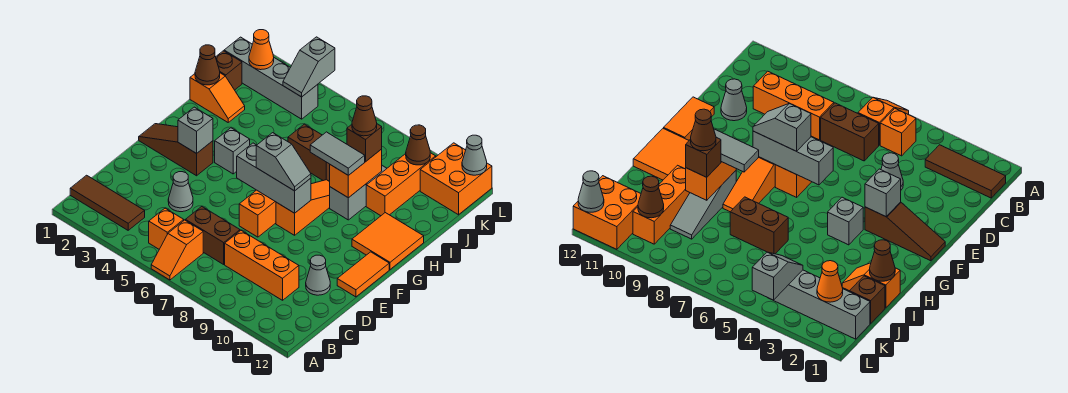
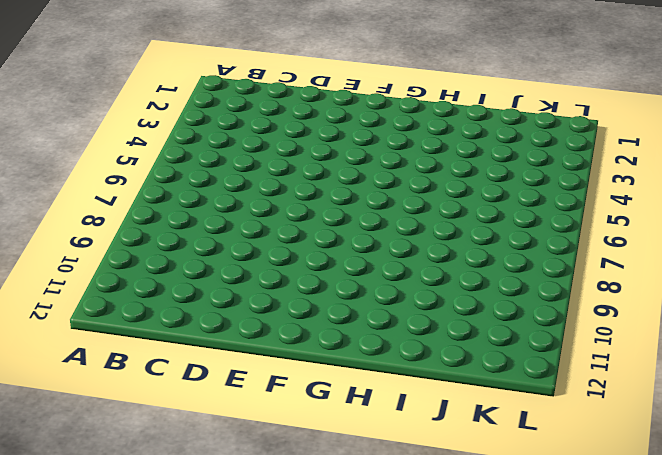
none -> orange slope A6:B6 level 1 top B
none -> brown tile B1:B3 level 1
none -> orange brick B5 level 1
none -> brown brick C6:C7 level 1

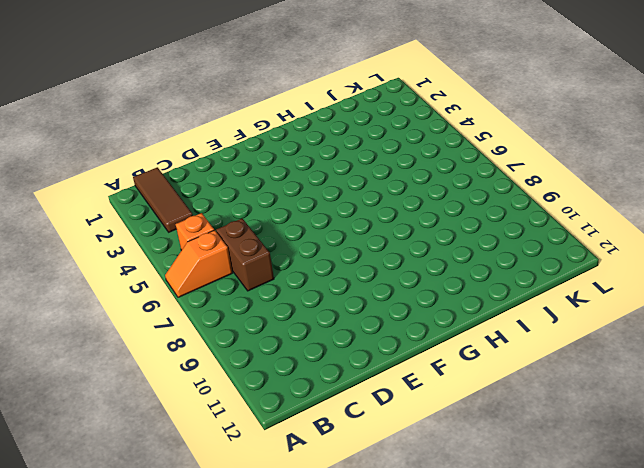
none -> orange brick C8:C10 level 1
none -> grey cone D4 level 1
none -> grey cone D11 level 1
none -> orange brick E7:F7 level 1

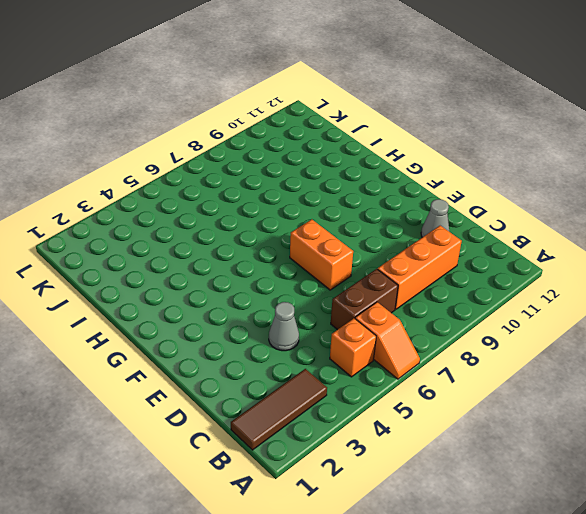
none -> orange tile E12:F12 level 1
none -> brown slope F1:F3 level 1 top 3
none -> orange slope F8:H8 level 1 top F
none -> grey brick G4 level 1

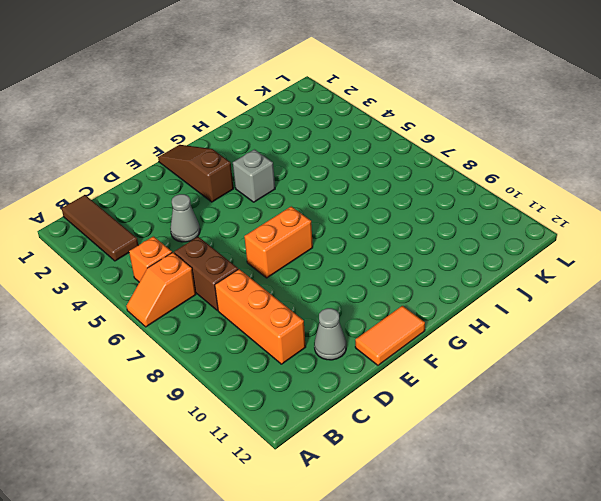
none -> orange slope F8:H8 level 1 top F
none -> orange tile G11:H12 level 1
none -> grey slope H9:J9 level 1 top H
none -> orange slope I1:I2 level 1 top 1

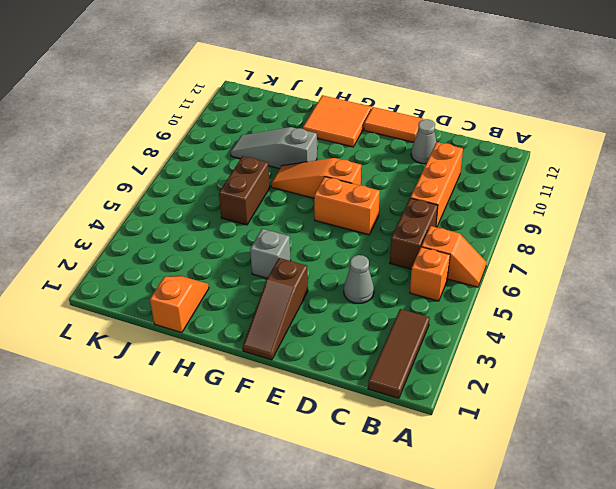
none -> orange brick I10:K10 level 1
none -> brown brick J1 level 1
none -> grey brick K1:K4 level 1
none -> orange brick K11:L12 level 1

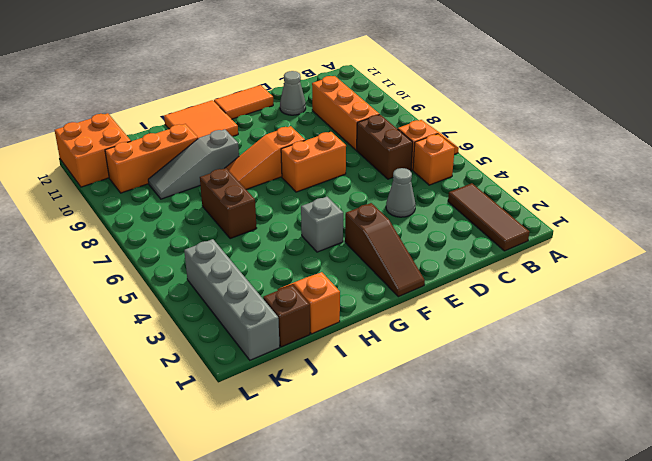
none -> grey brick F3 level 2
none -> grey brick F6:F8 level 2
none -> orange brick H9:I9 level 2
none -> brown cone I1 level 2

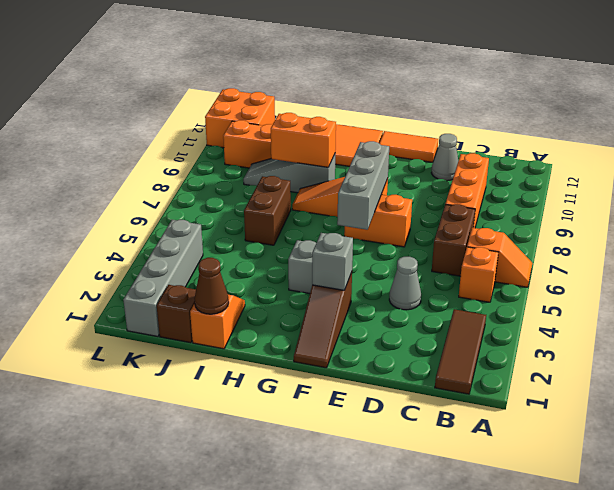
none -> orange cone K2 level 2
none -> grey slope K4:L4 level 2 top L
none -> brown cone K10 level 2
none -> grey cone L12 level 2

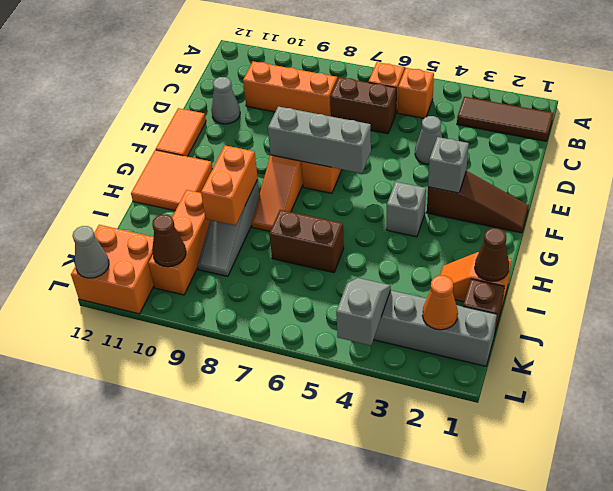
none -> grey slope F7:F8 level 3 top 7
none -> grey tile H8:H9 level 3
none -> brown brick I9 level 3
none -> brown cone I9 level 4

